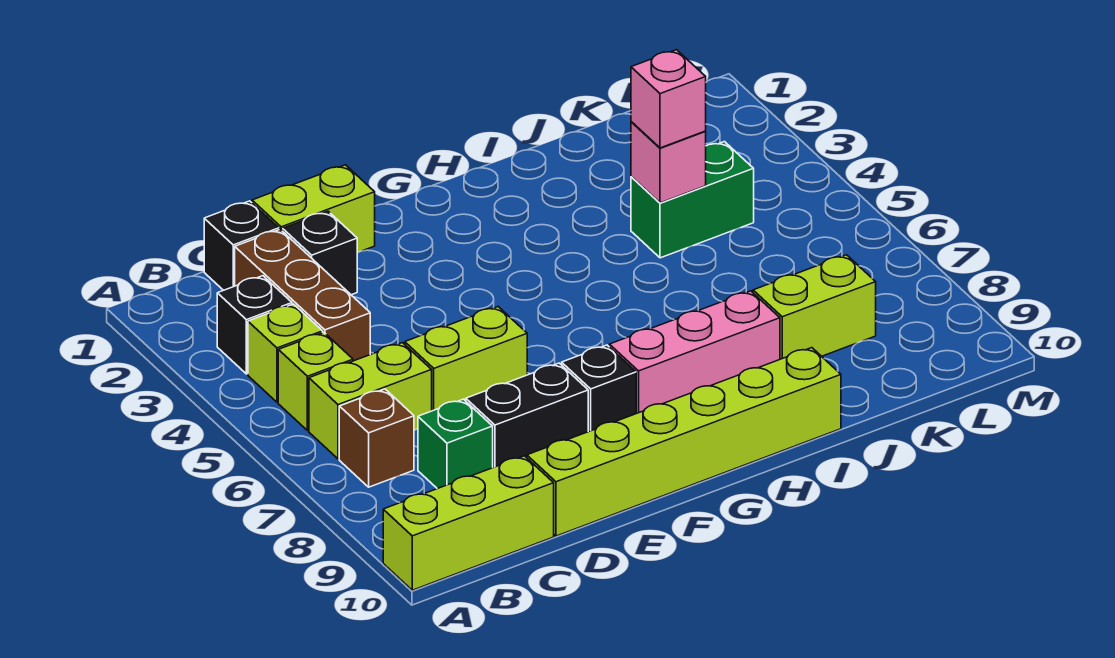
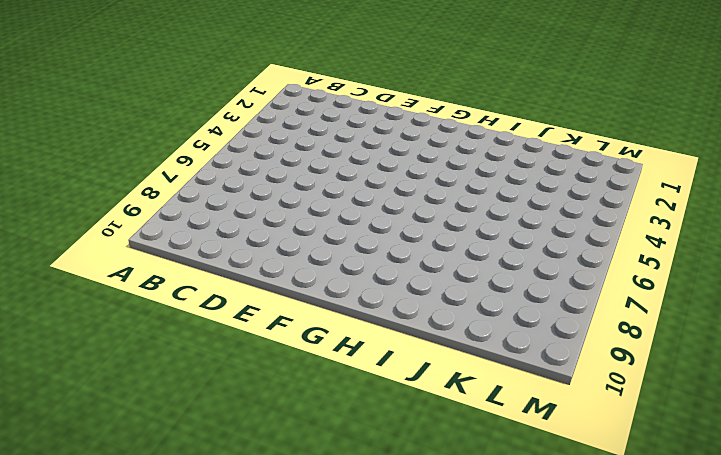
none -> lime brick A10:C10 level 1
none -> black brick B3 level 1
none -> lime brick B4 level 1

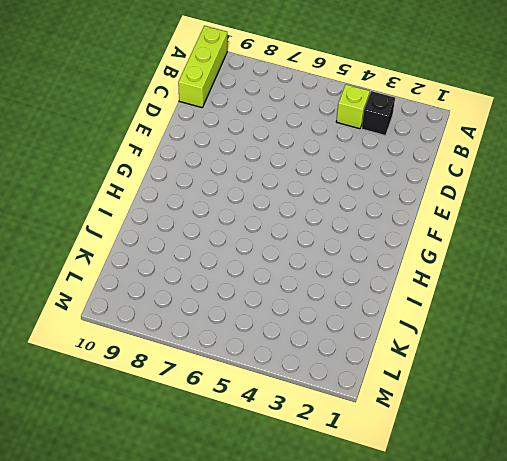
none -> lime brick B5 level 1
none -> lime brick B6:C6 level 1
none -> brown brick B7 level 1

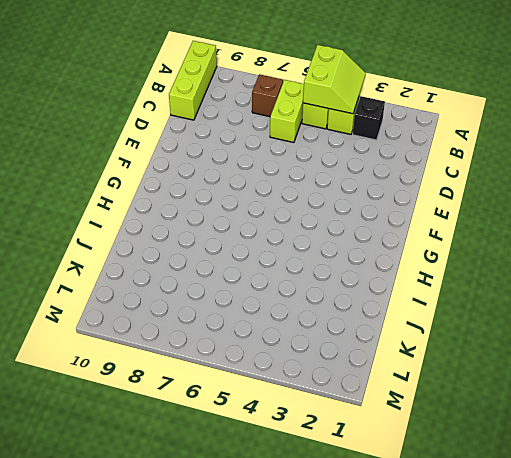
lime slope A4:B5 level 2 top 5 -> none
none -> black brick C1 level 1
none -> brown brick C2:C4 level 1
none -> green brick C8 level 1

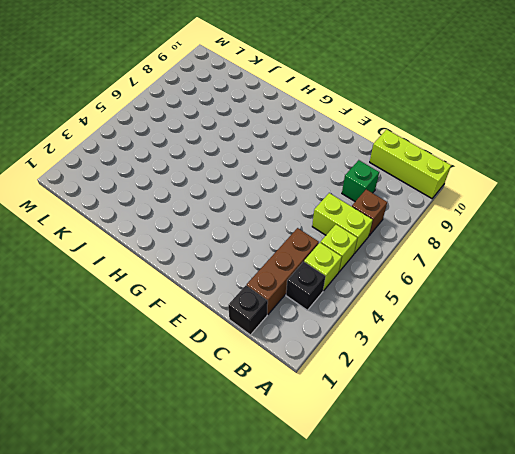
none -> lime brick D1:E1 level 1
none -> black brick D2 level 1
none -> lime brick D6:E6 level 1

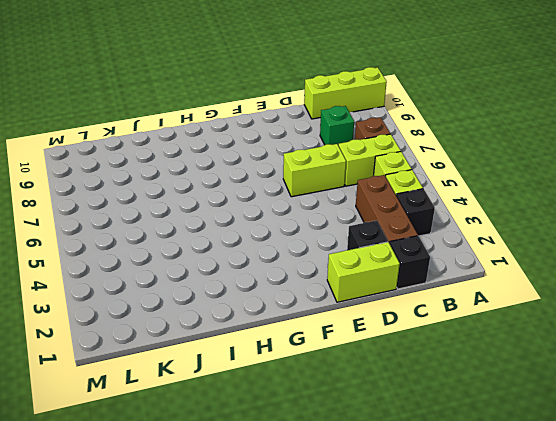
none -> black brick D8:E8 level 1
none -> lime brick D10:I10 level 1
none -> black brick F8 level 1

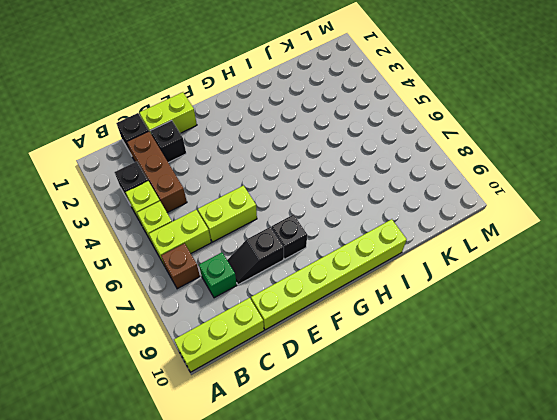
black slope D8:E8 level 1 top E -> black brick D8:E8 level 1
none -> pink brick G8:I8 level 1
none -> green brick J4:K4 level 1
none -> lime brick J8:K8 level 1

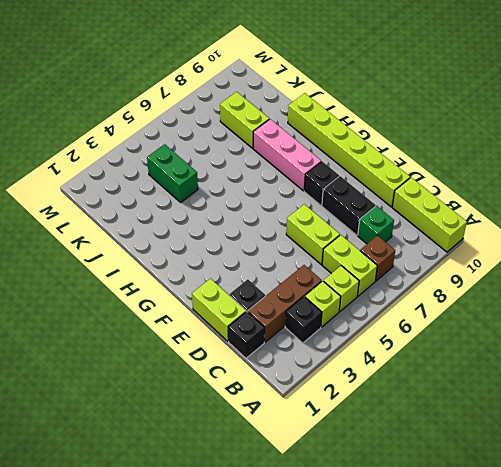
none -> pink brick J4 level 2
none -> pink brick J4 level 3

